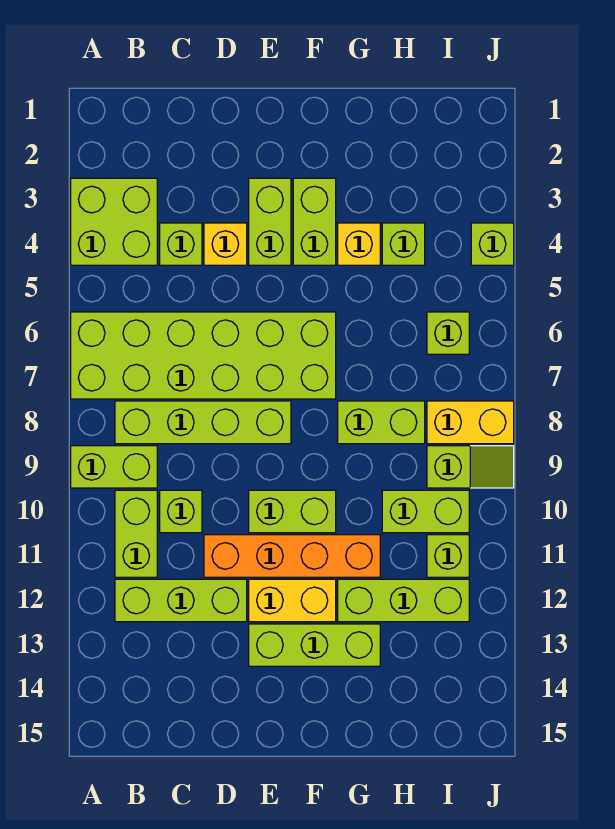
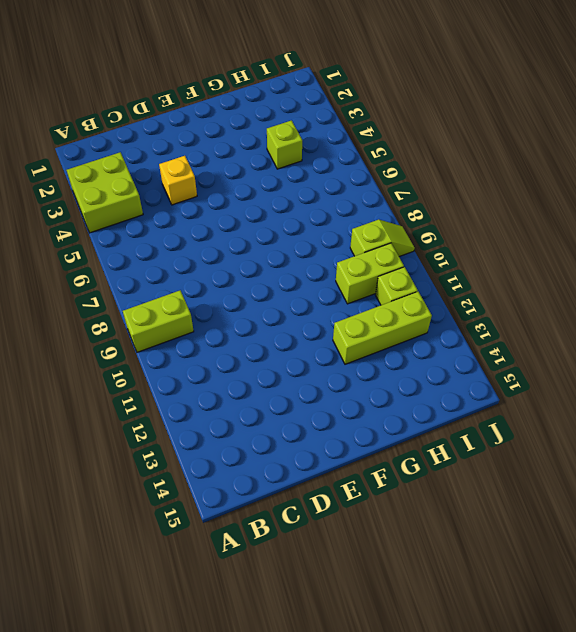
none -> lime brick A6:F7 level 1
none -> lime brick B8:E8 level 1
none -> lime brick B10:B11 level 1

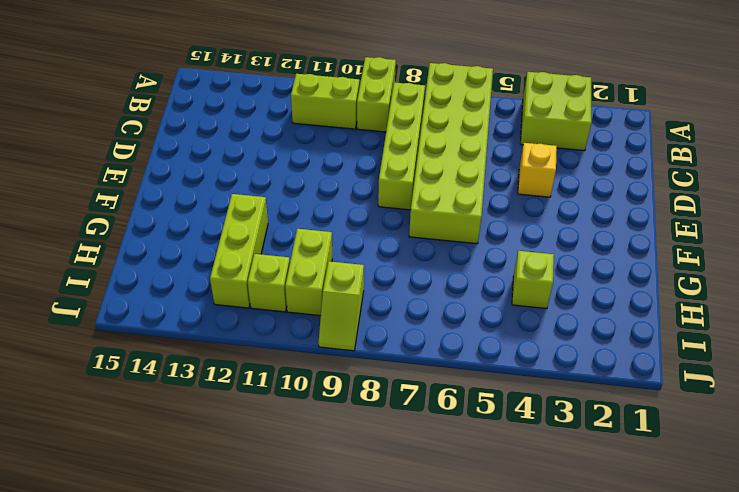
none -> lime brick B12:D12 level 1
none -> lime brick C4 level 1
none -> lime brick C10 level 1

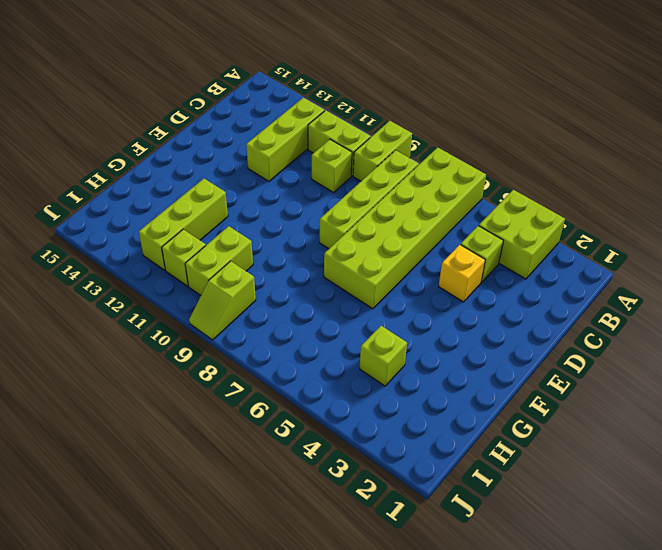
none -> orange brick D11:G11 level 1
none -> lime brick E3:E4 level 1
none -> lime brick E10:F10 level 1

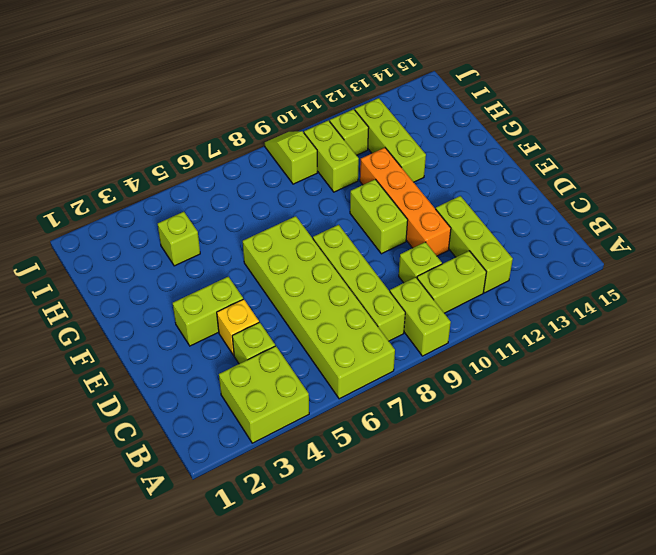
none -> yellow brick E12:F12 level 1
none -> lime brick E13:G13 level 1
none -> lime brick F3:F4 level 1

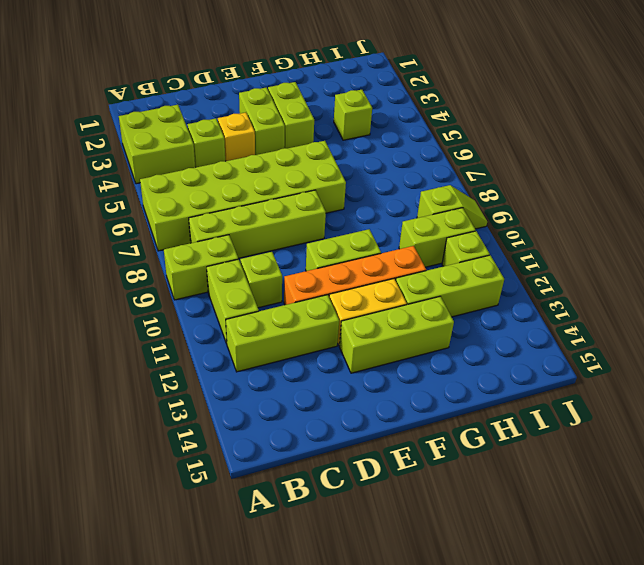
none -> yellow brick G4 level 1
none -> lime brick G8:H8 level 1
none -> lime brick I6 level 1

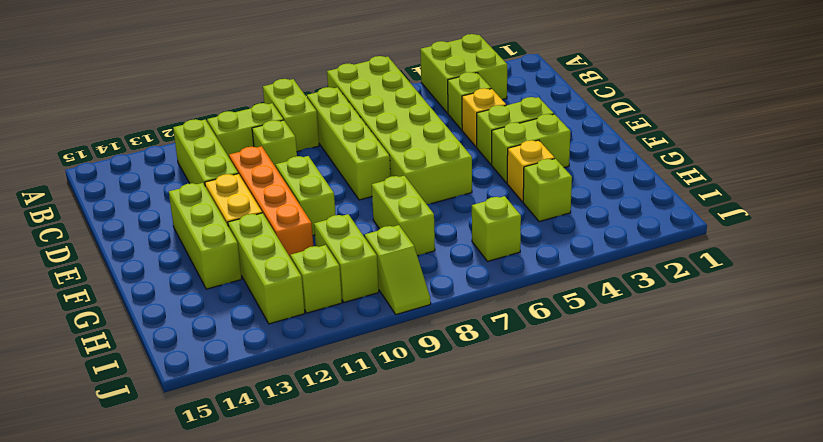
none -> yellow brick I8:J8 level 1
none -> lime brick J4 level 1

